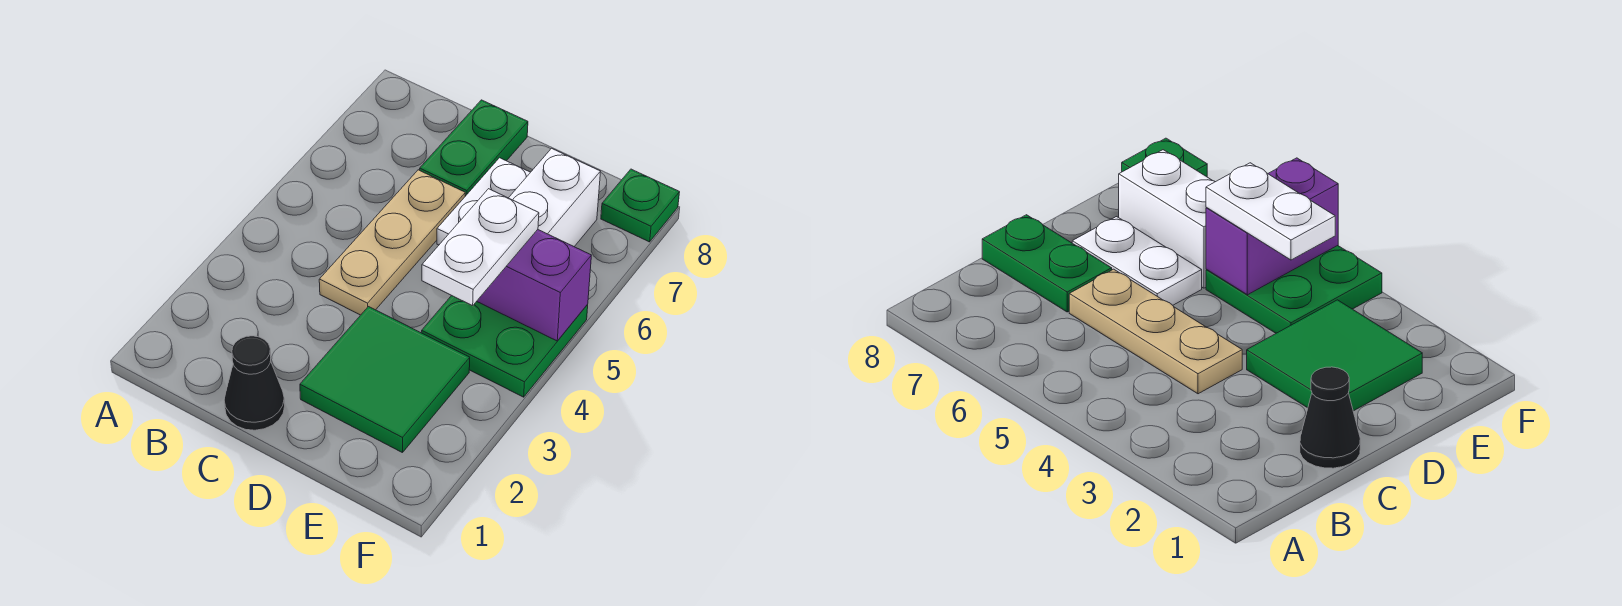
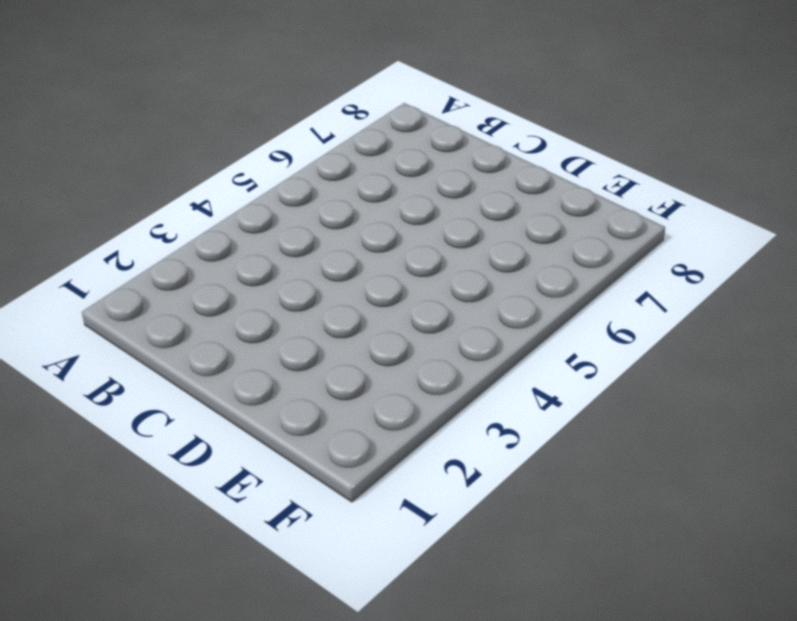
none -> black cone C1 level 1
none -> tan plate C4:C6 level 1

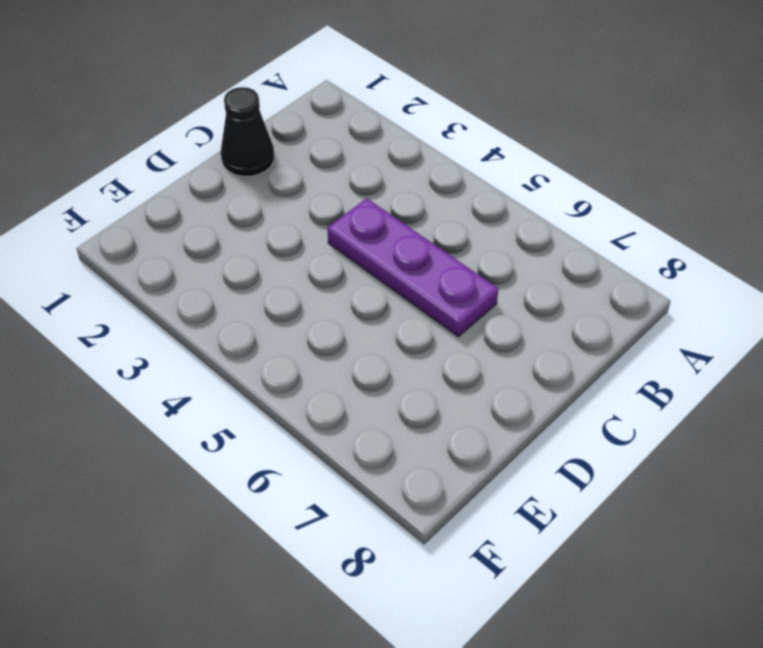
purple plate C4:C6 level 1 -> tan plate C4:C6 level 1
none -> green plate C7:C8 level 1
none -> green tile D2:E3 level 1

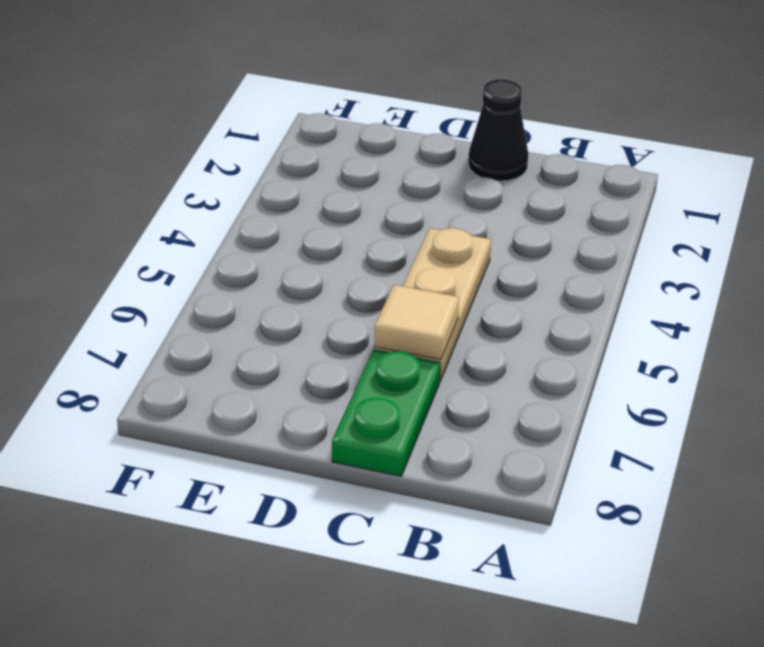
tan tile C6 level 2 -> none
none -> green tile D2:E3 level 1
none -> white plate D6:D7 level 1

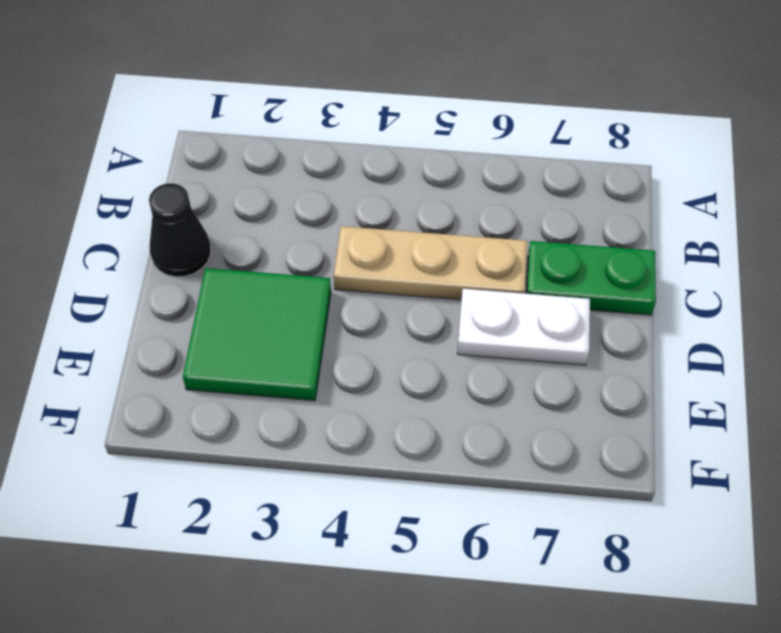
none -> green plate E4:F5 level 1
none -> white brick E6:E7 level 1

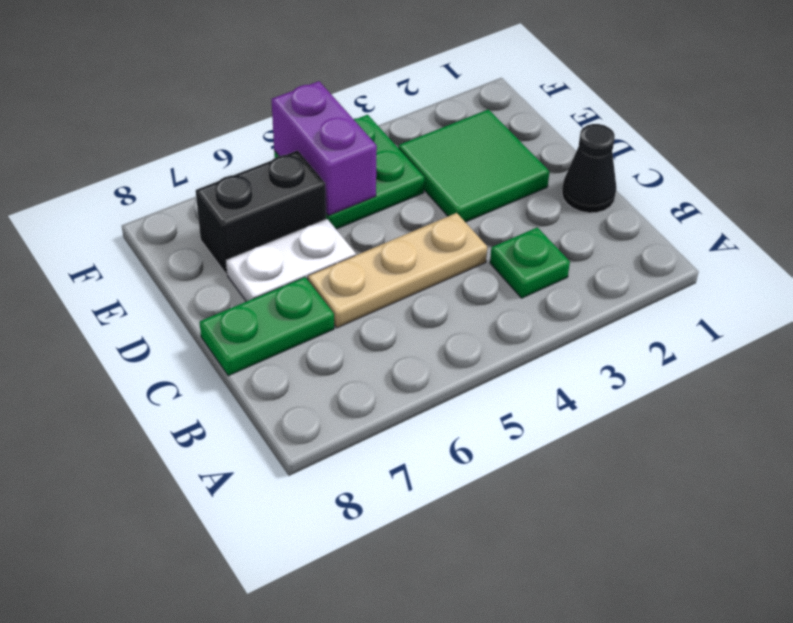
green plate B3 level 1 -> green plate F8 level 1
black brick E6:E7 level 1 -> white brick E6:E7 level 1
none -> white plate E4:E5 level 3

